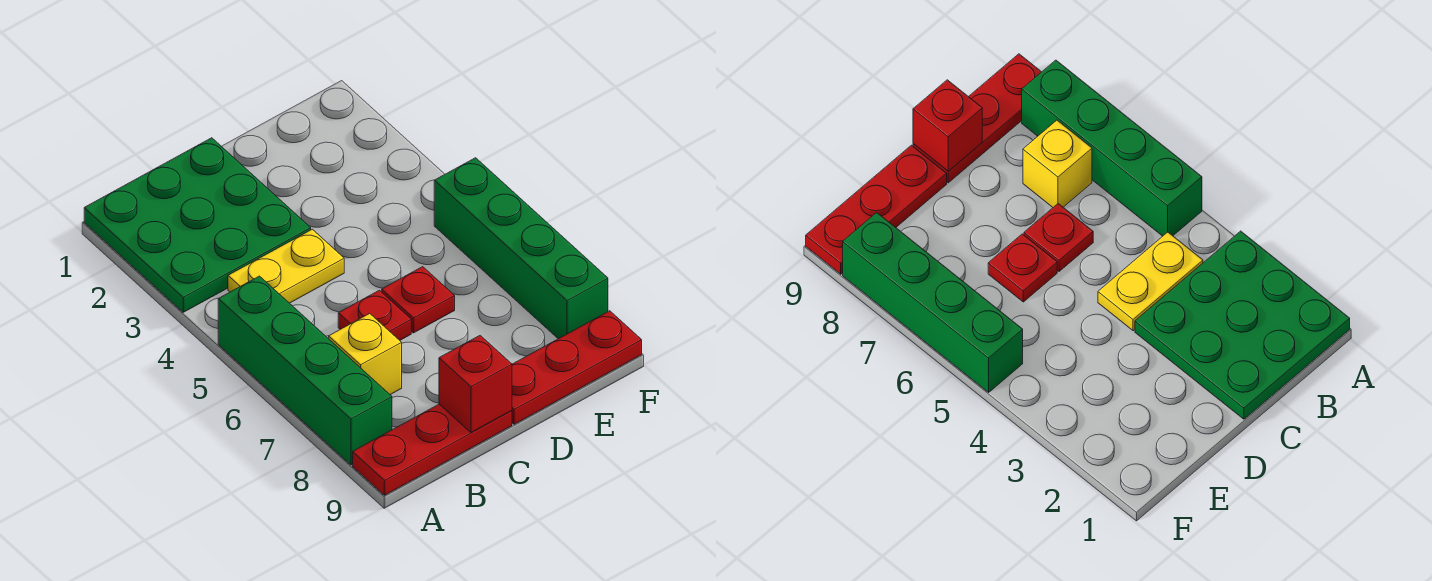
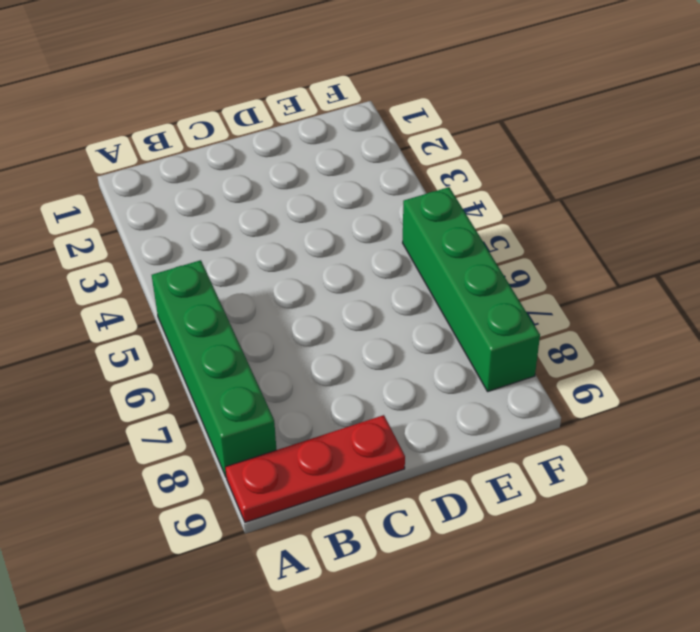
none -> green plate A1:C3 level 1
none -> yellow plate B4:C4 level 1

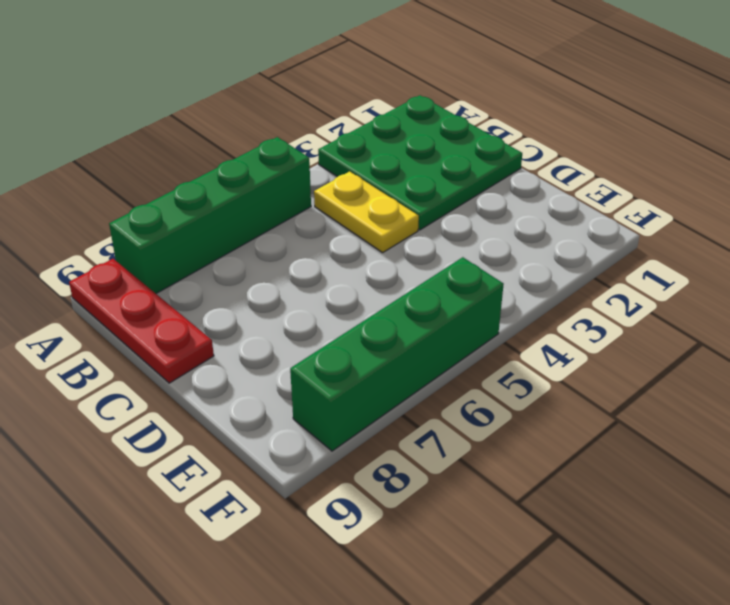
none -> yellow brick B7 level 1
none -> red plate C6 level 1

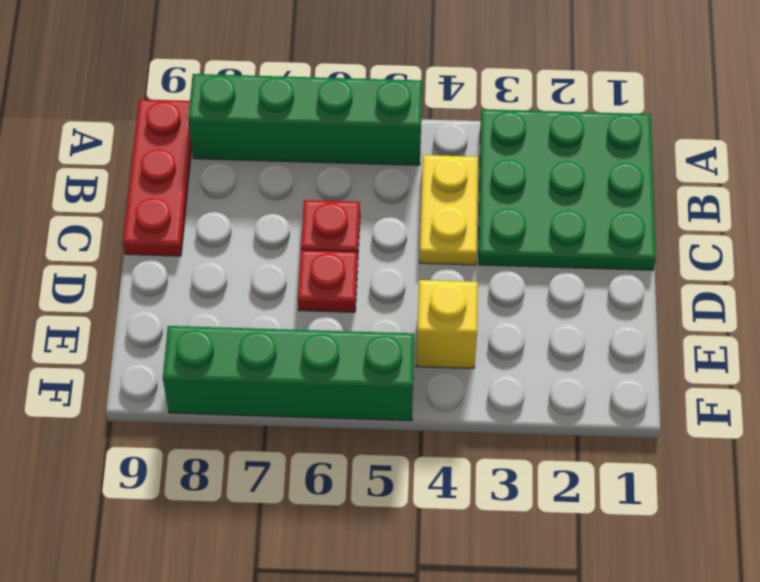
yellow brick E4 level 1 -> yellow brick B7 level 1
none -> red plate D9:F9 level 1
none -> red brick C9 level 2

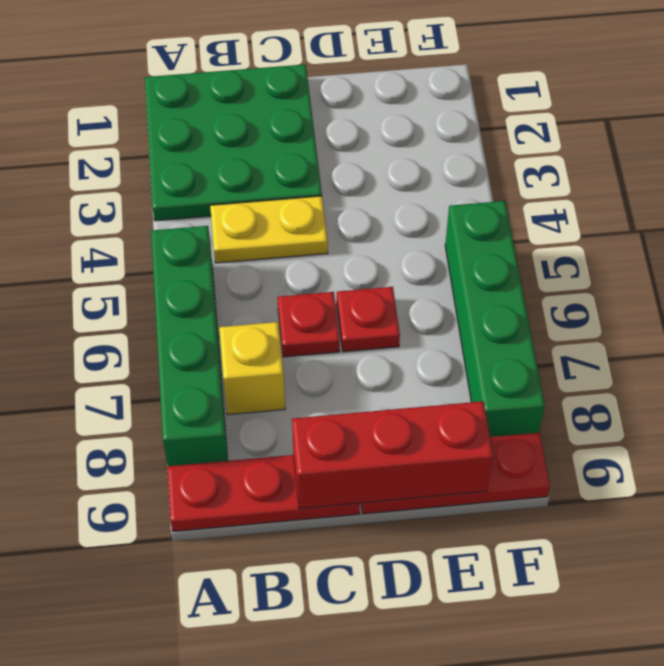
red brick C9:E9 level 2 -> red brick C9 level 2

